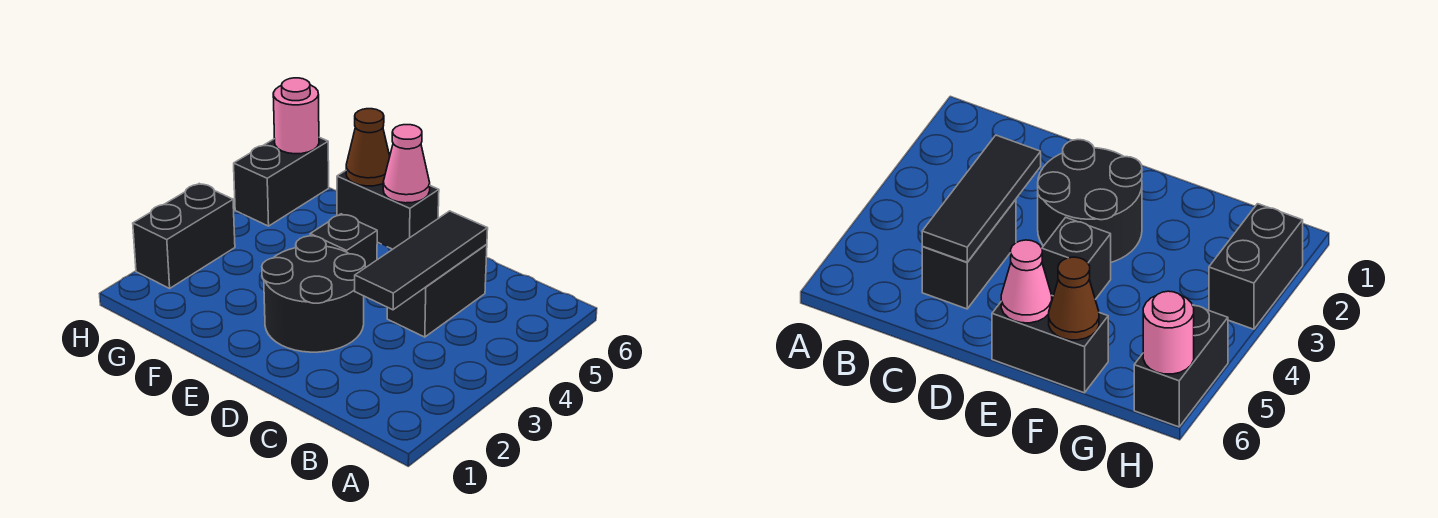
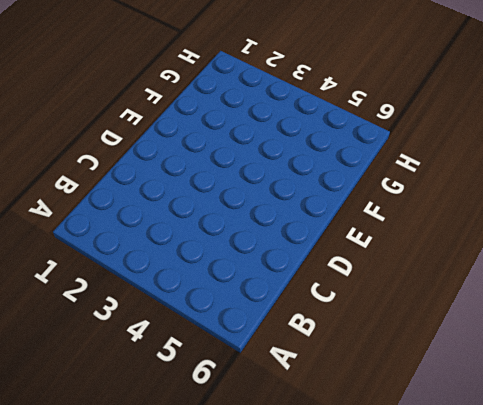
none -> black brick C4:C5 level 1
none -> black round brick D2:E3 level 1

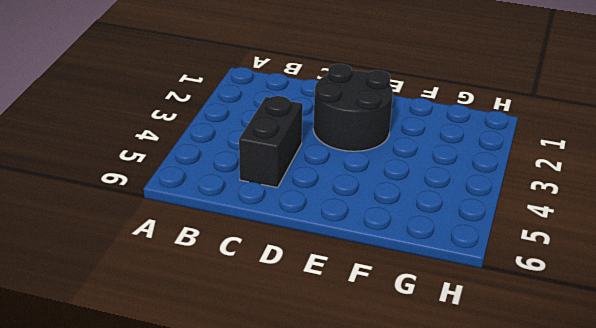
none -> black brick E4 level 1
none -> black brick E6:F6 level 1

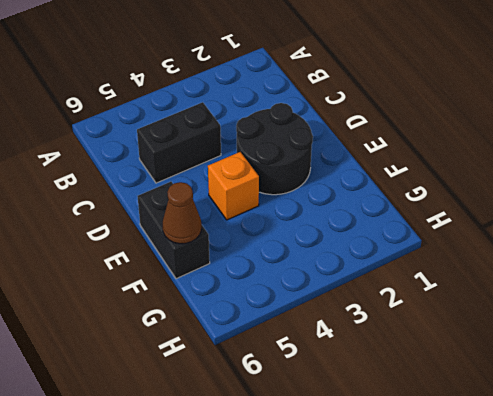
orange brick E4 level 1 -> black brick E4 level 1
none -> black brick H2:H3 level 1
none -> black brick H5:H6 level 1

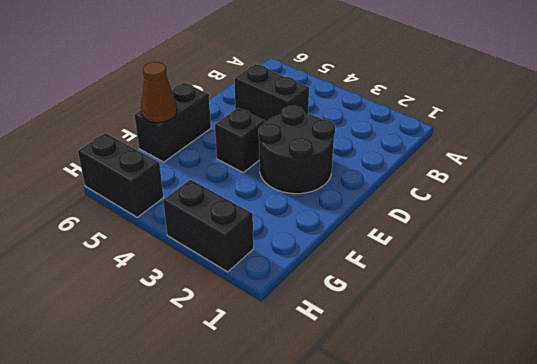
none -> black tile C3:C5 level 2
none -> pink cone E6 level 2

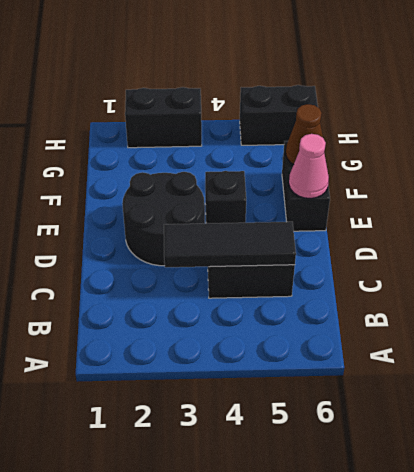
none -> pink round brick H6 level 2

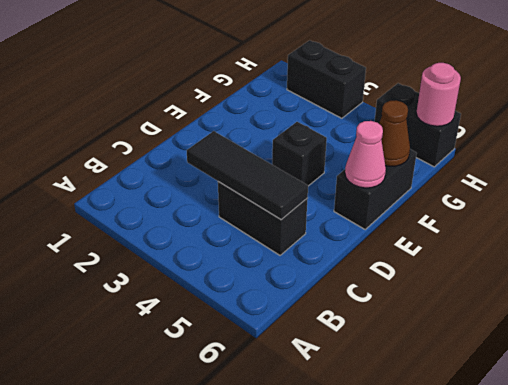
none -> black round brick D2:E3 level 1

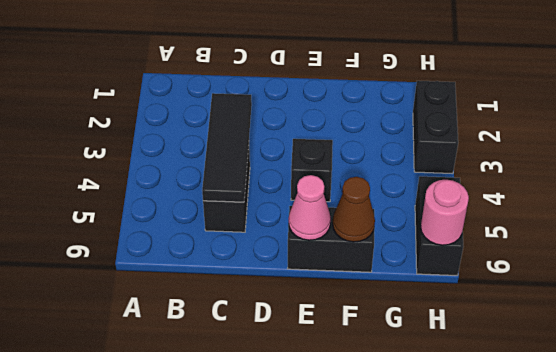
none -> black round brick D2:E3 level 1

